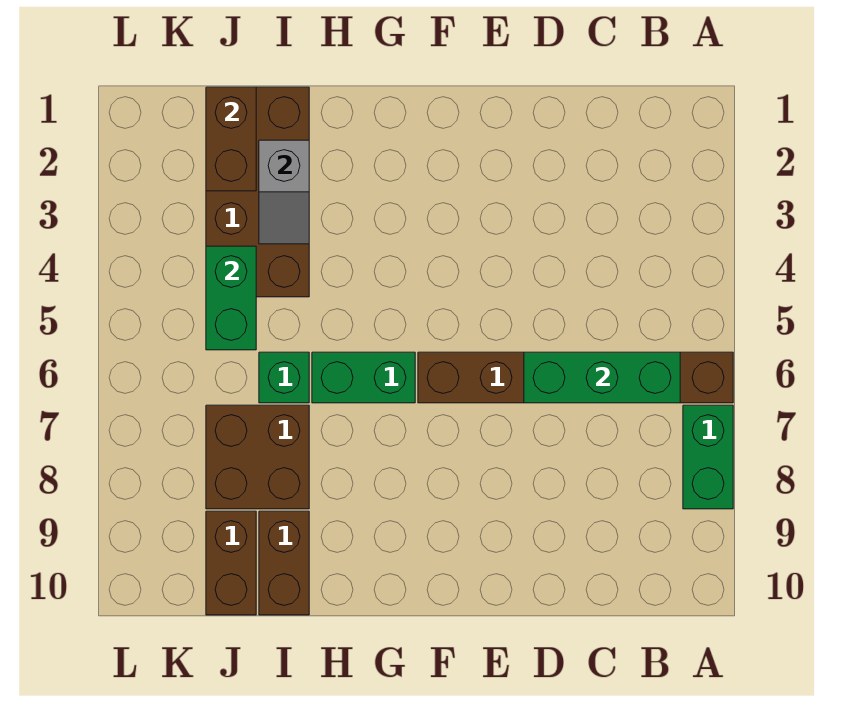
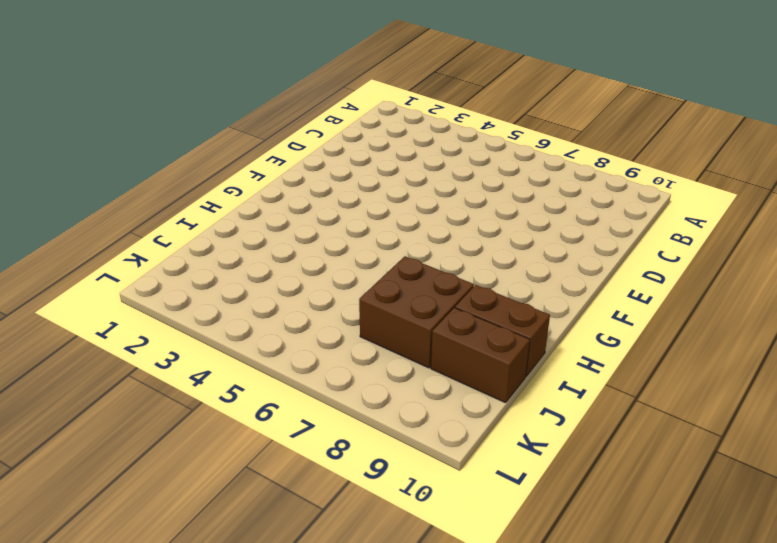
none -> brown brick A6:F6 level 1
none -> green brick A7:A8 level 1
none -> green brick G6:H6 level 1

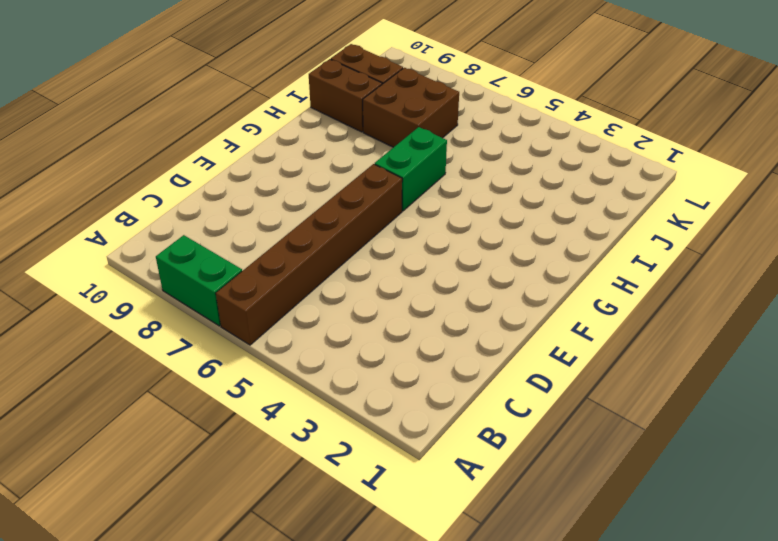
none -> brown brick I1:J4 level 1
none -> green brick I6 level 1
none -> green brick B6:D6 level 2

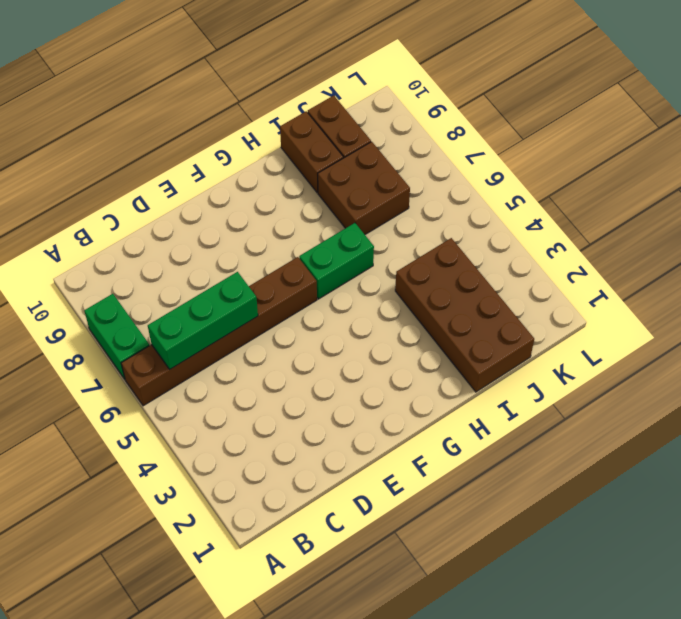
none -> green brick I6 level 1
none -> grey slope I2:I3 level 2 top 2
none -> brown brick J1:J2 level 2

